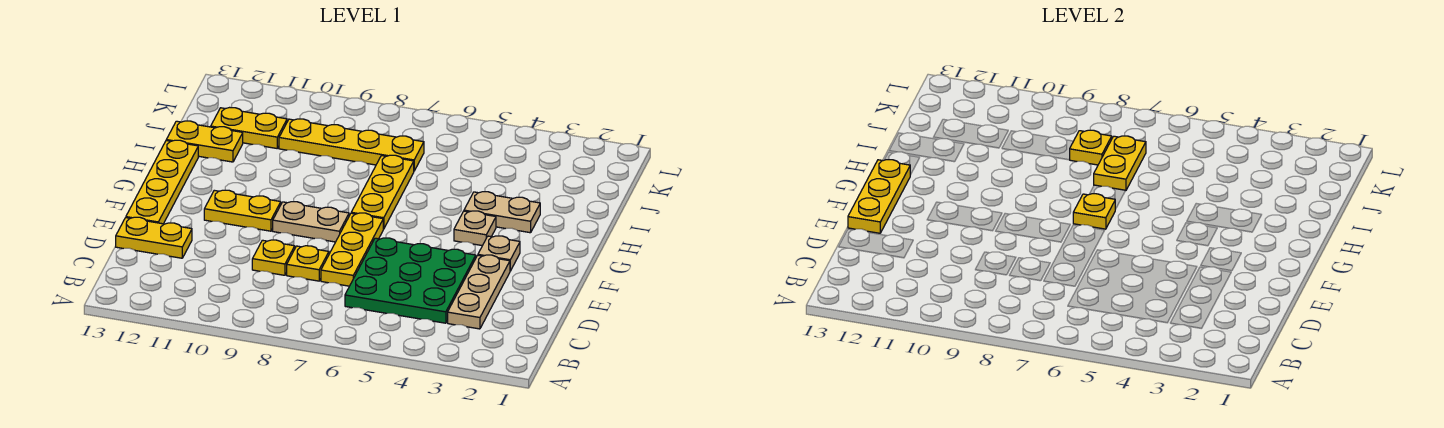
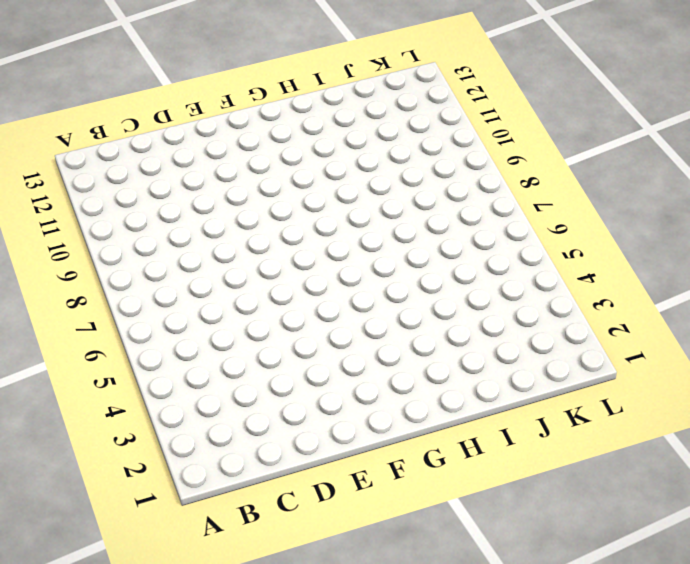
none -> tan plate C3:E3 level 1
none -> green plate C4:E6 level 1
none -> yellow plate D7:F7 level 1

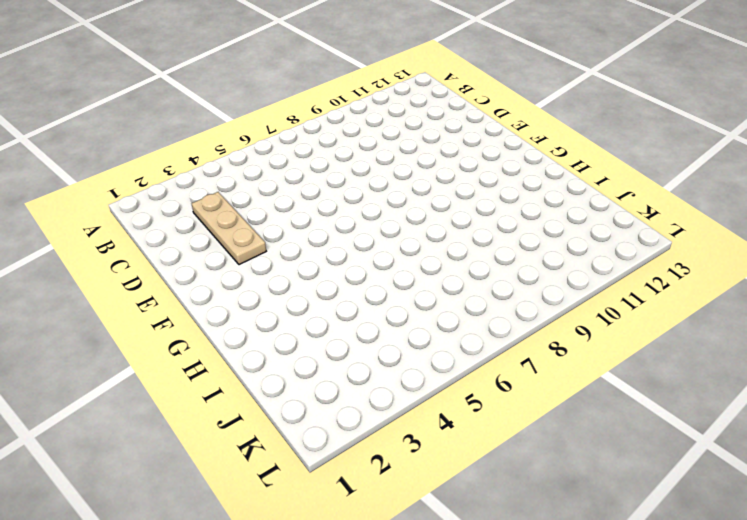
none -> green plate C4:E6 level 1
none -> yellow plate D7:F7 level 1
none -> yellow plate D8 level 1

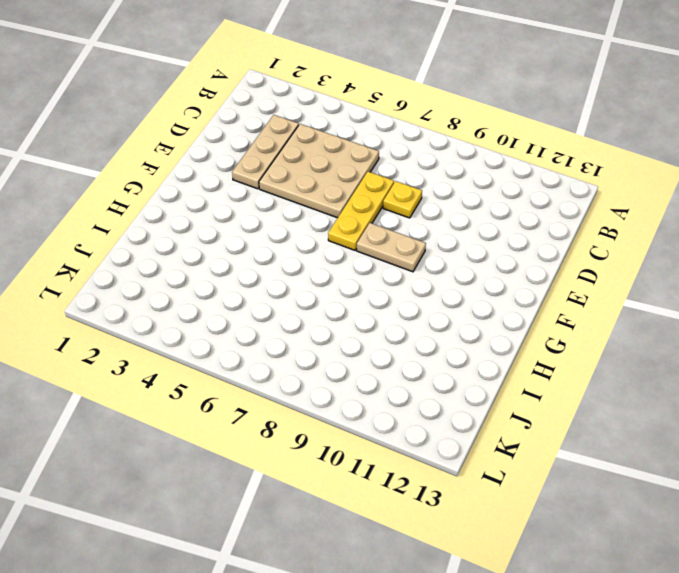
tan plate C4:E6 level 1 -> green plate C4:E6 level 1
none -> yellow plate D9 level 1
none -> yellow plate D12:D13 level 1
none -> yellow plate E13:H13 level 1

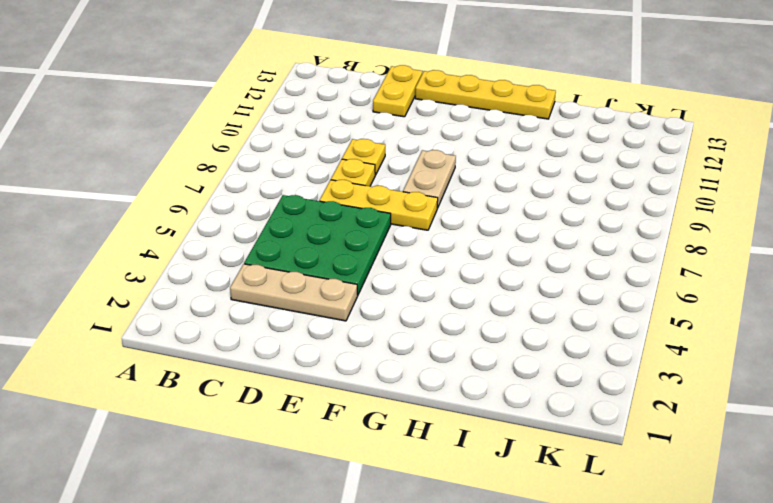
none -> tan plate F3 level 1
none -> yellow plate F10:F11 level 1
none -> tan plate G4 level 1

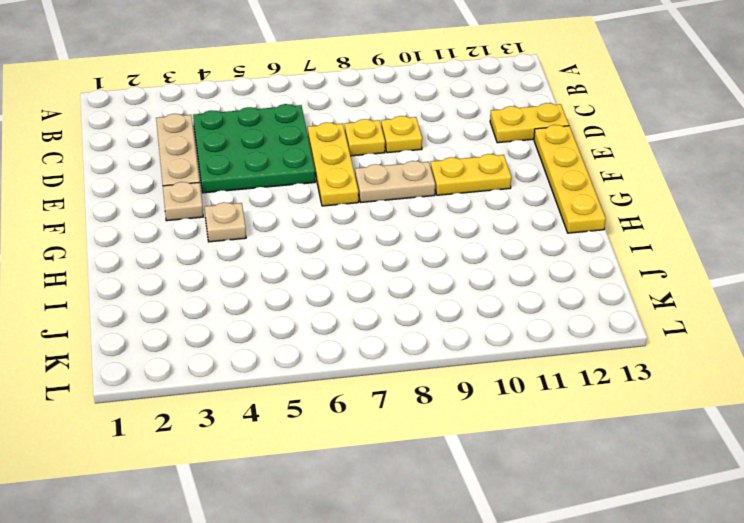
none -> yellow plate G7:I7 level 1
none -> tan plate H3:H4 level 1
none -> yellow plate I12:I13 level 1

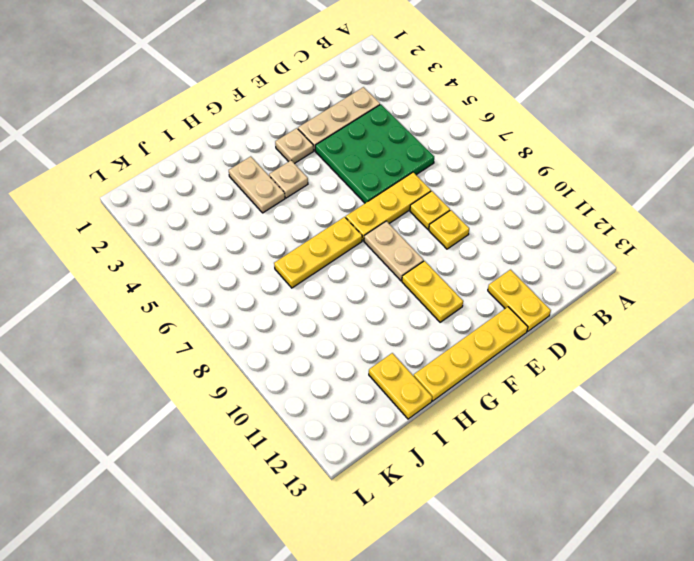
none -> yellow plate J7:J10 level 1
none -> yellow plate J11:J12 level 1
none -> yellow plate E13:G13 level 2

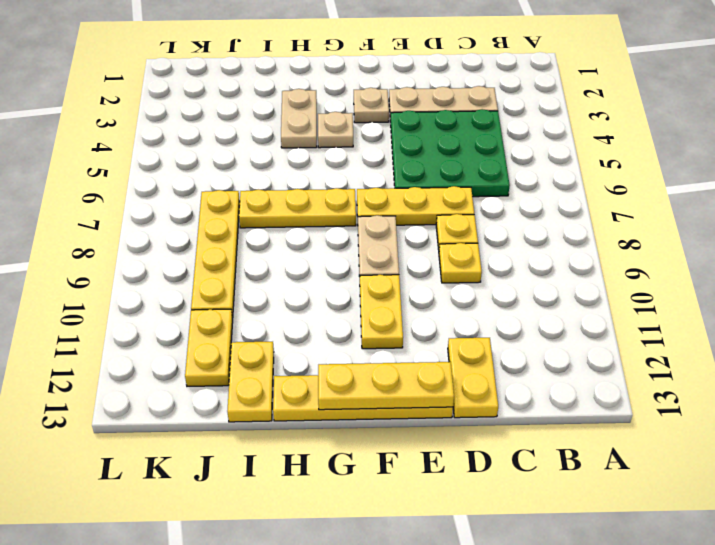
none -> yellow plate G7 level 2
none -> yellow plate I7:J7 level 2
none -> yellow plate J8 level 2

